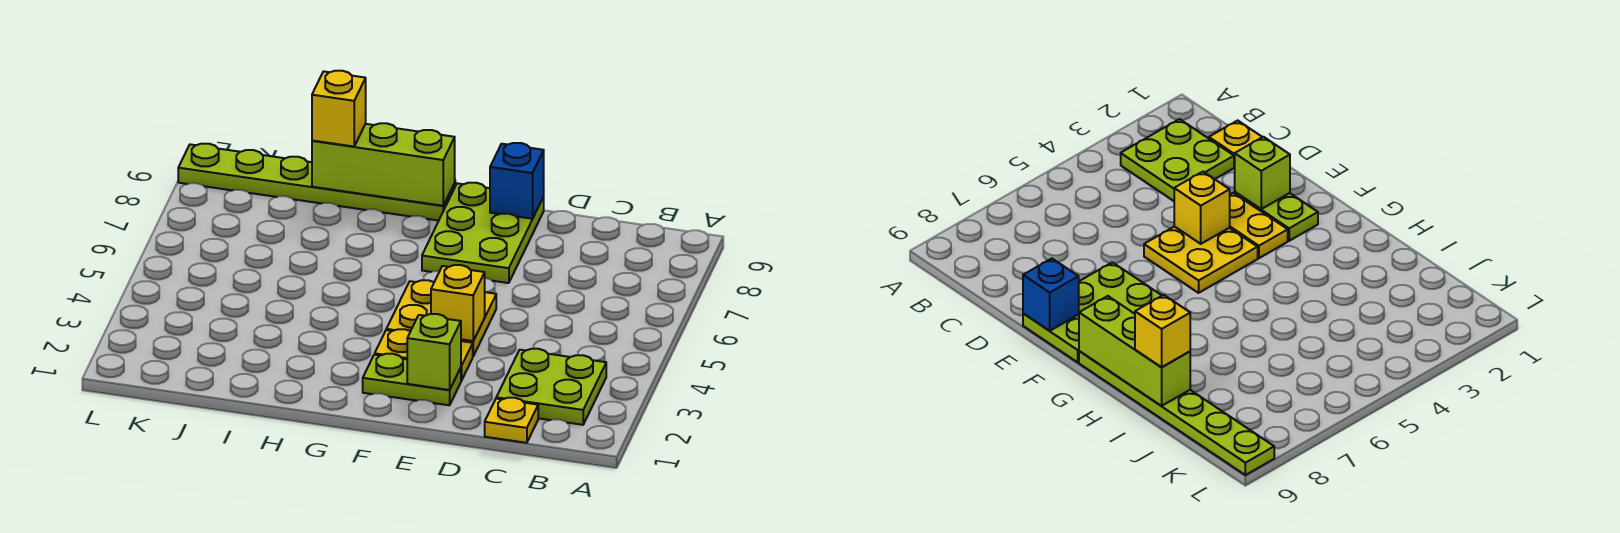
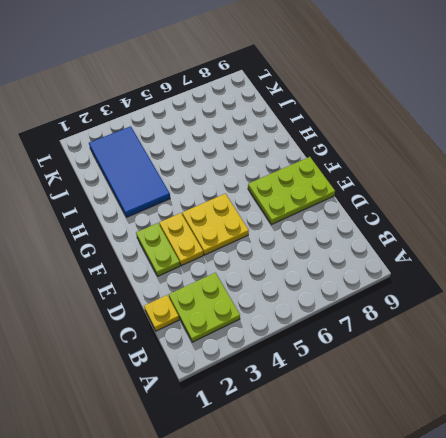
blue tile H2:K3 level 1 -> none
none -> lime plate G9:L9 level 1
none -> lime brick E2 level 2
none -> yellow brick E4 level 2

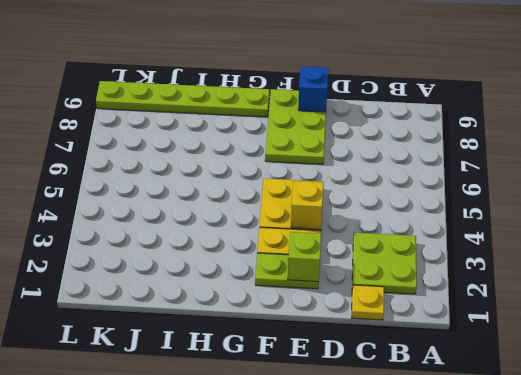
none -> lime brick G9:I9 level 2
none -> yellow brick I9 level 3

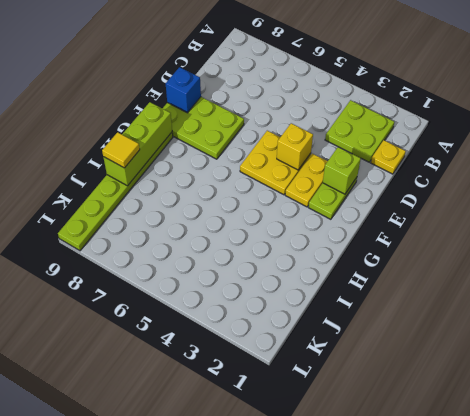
yellow tile I9 level 3 -> yellow brick I9 level 3

